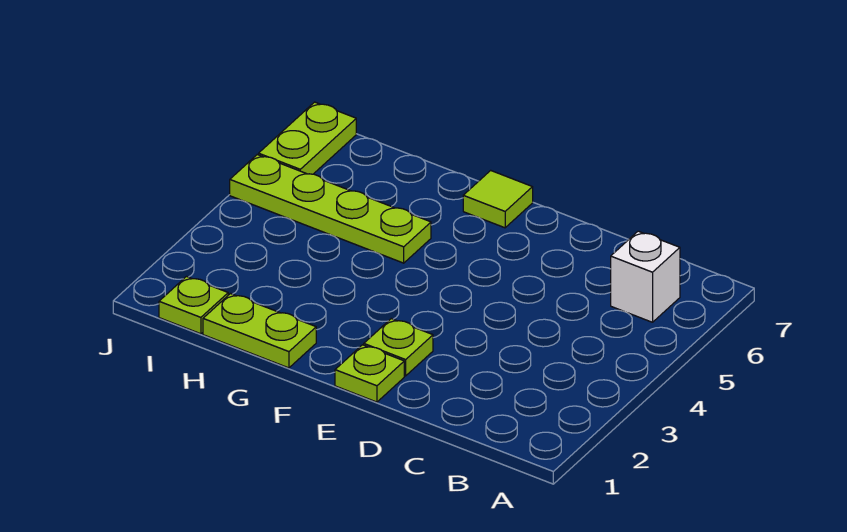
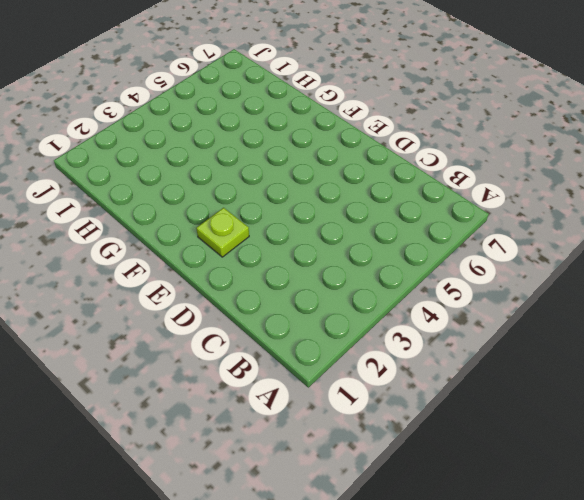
none -> white brick B6 level 1
none -> lime plate E1 level 1

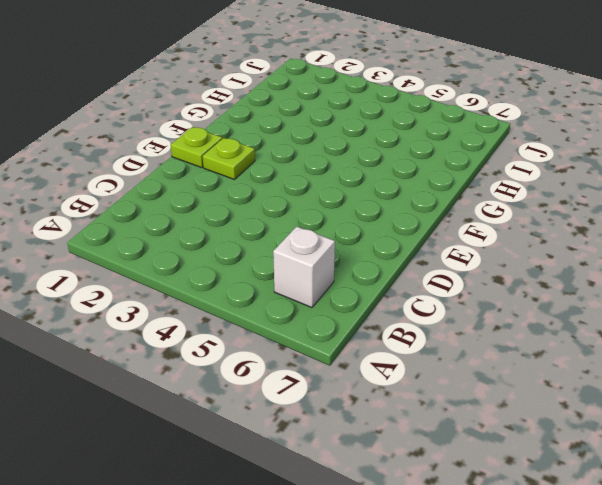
none -> lime tile F7 level 1
none -> lime plate G1:H1 level 1

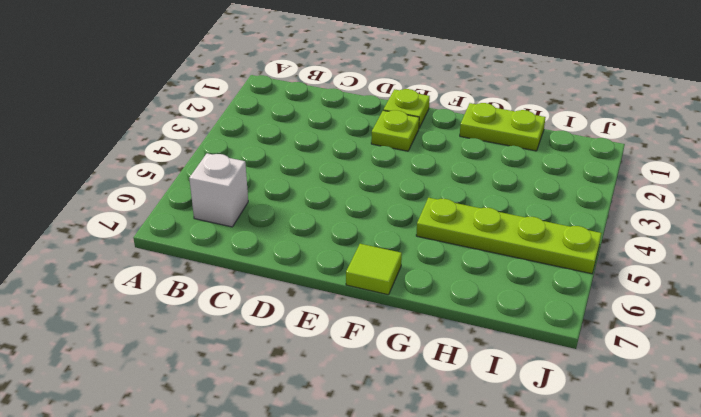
none -> lime plate I1 level 1
none -> lime plate J6:J7 level 1

